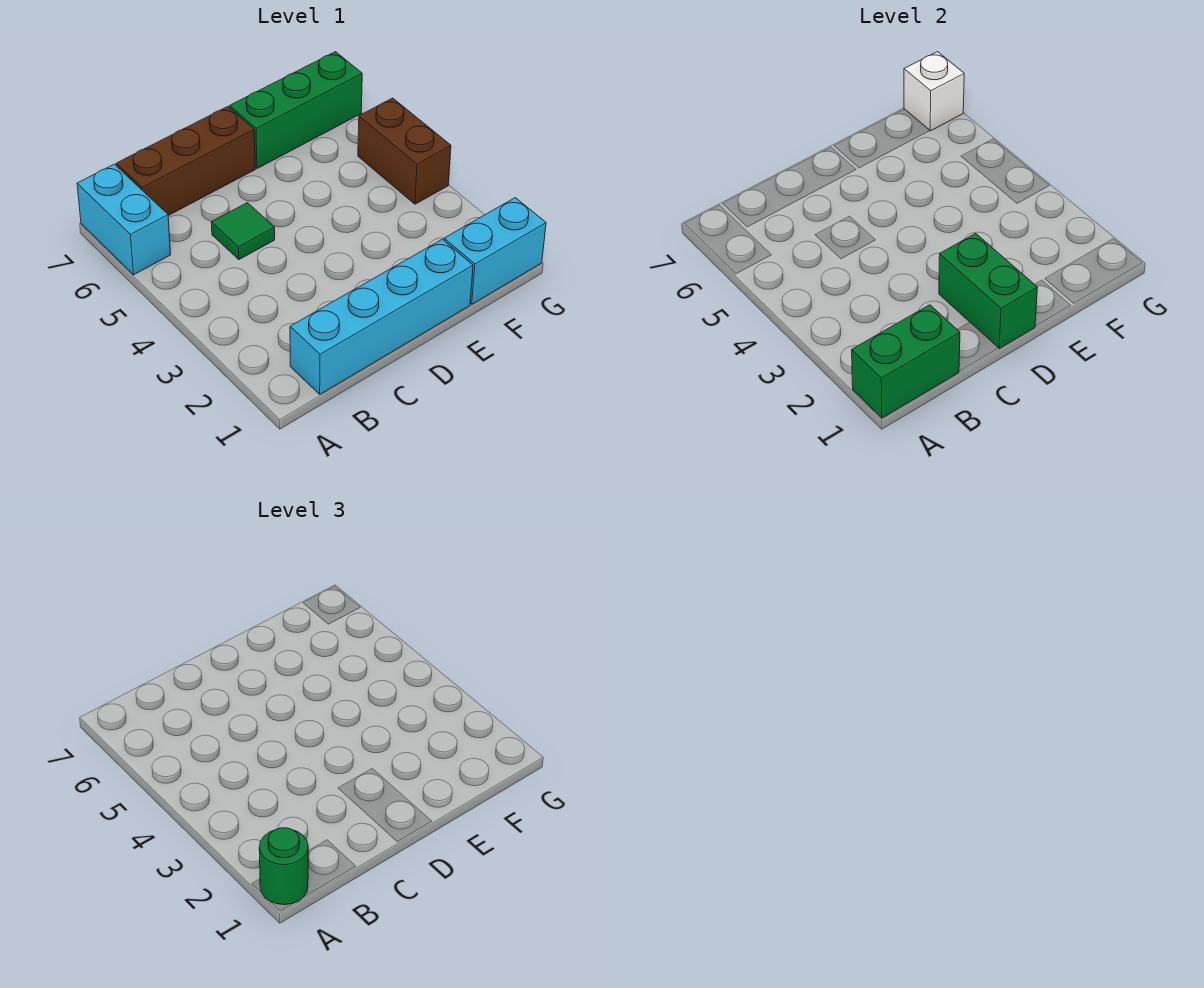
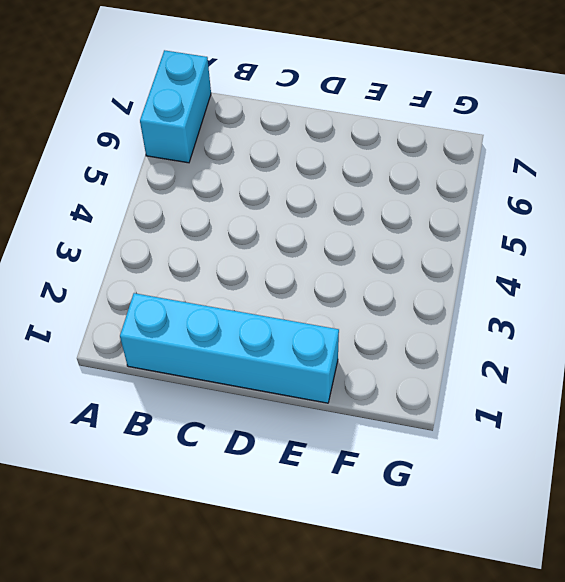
none -> brown brick B7:D7 level 1
none -> green tile C5 level 1

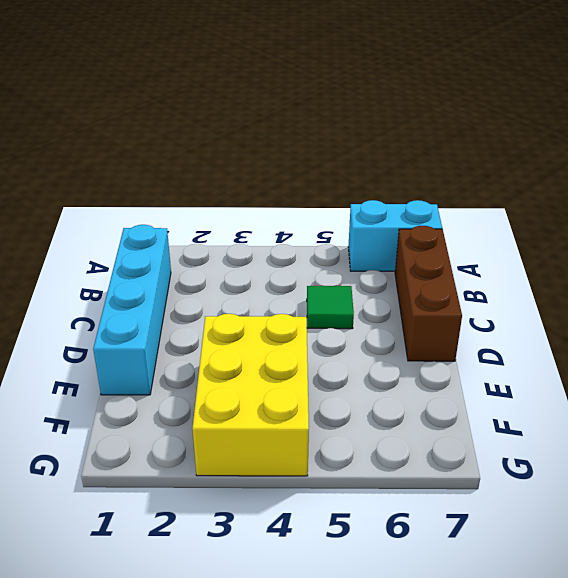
yellow brick E3:G4 level 1 -> brown brick G4:G5 level 1
none -> green brick E7:G7 level 1
none -> cyan brick F1:G1 level 1

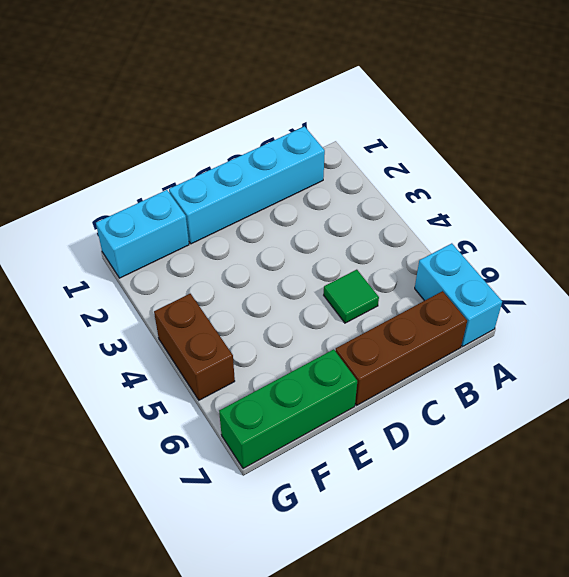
none -> green brick A1:B1 level 2
none -> green brick D1:D2 level 2

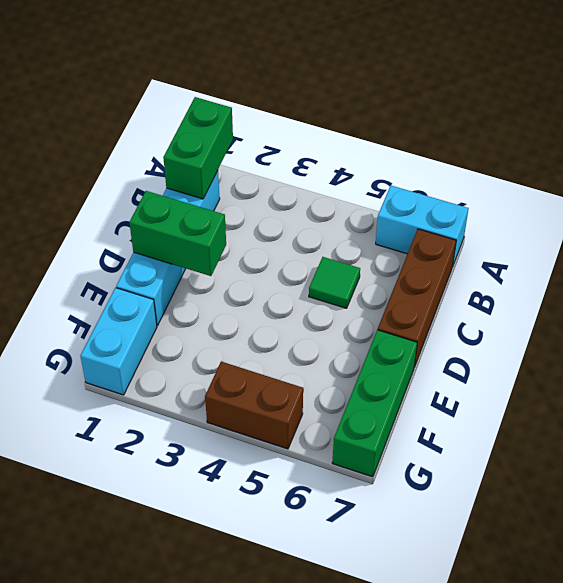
none -> white brick G7 level 2
none -> green round brick A1 level 3

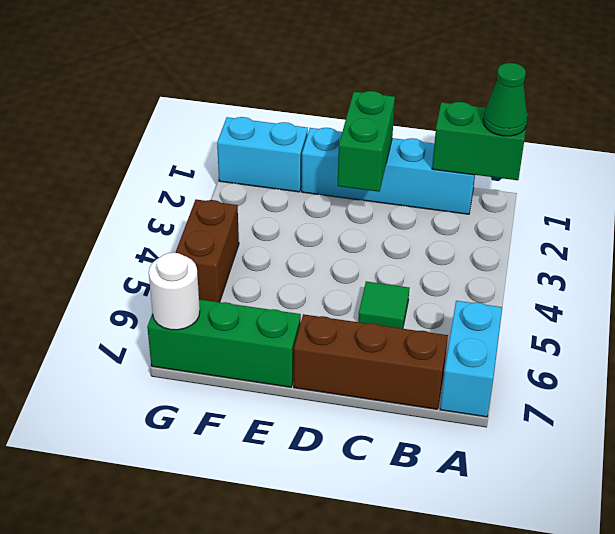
green cone A1 level 3 -> green round brick A1 level 3
white round brick G7 level 2 -> white brick G7 level 2

